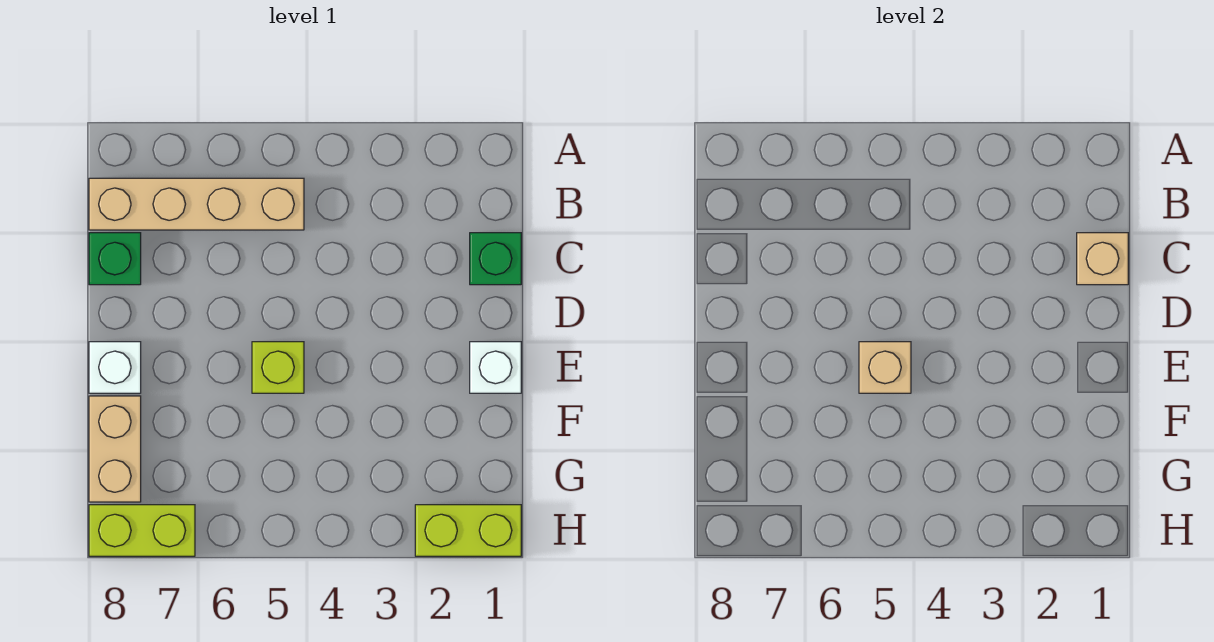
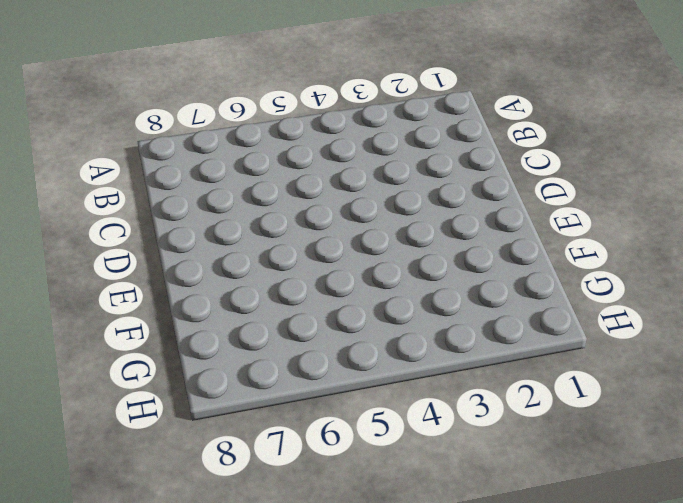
none -> tan brick B5:B8 level 1
none -> green brick C1 level 1

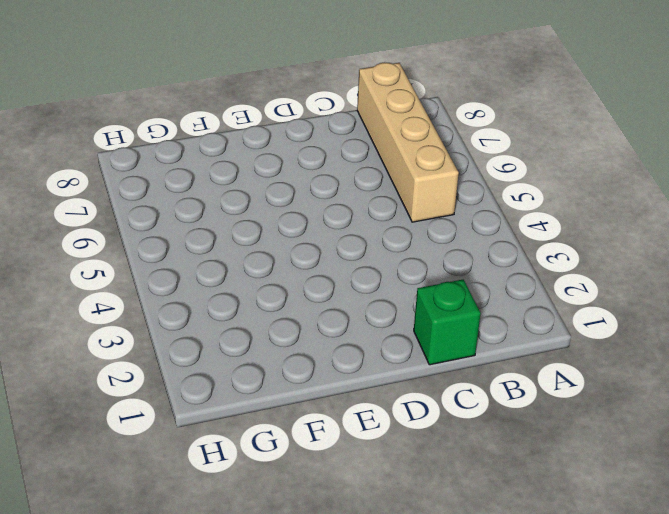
none -> green brick C8 level 1
none -> white brick E1 level 1

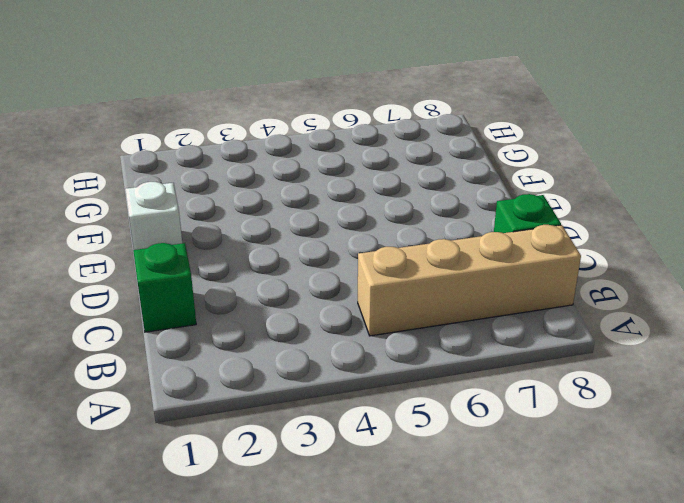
none -> lime brick E5 level 1
none -> white brick E8 level 1

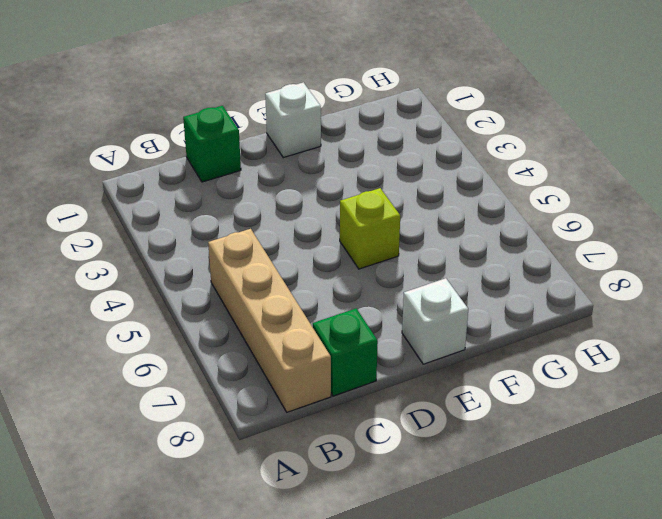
none -> tan brick F8:G8 level 1
none -> lime brick H1:H2 level 1

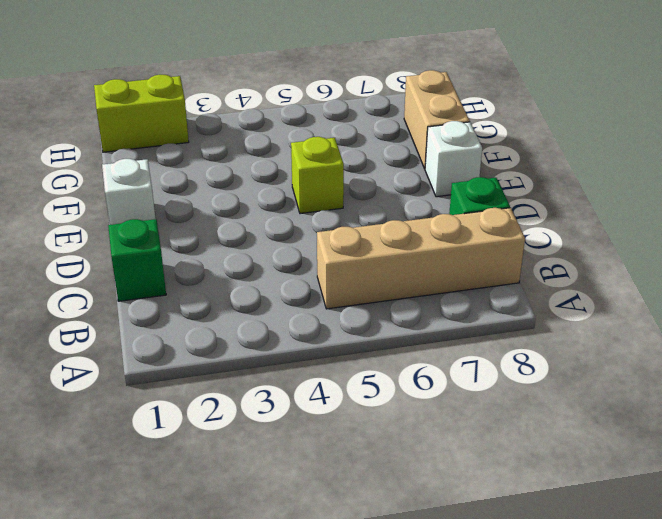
none -> lime brick H7:H8 level 1
none -> tan brick C1 level 2

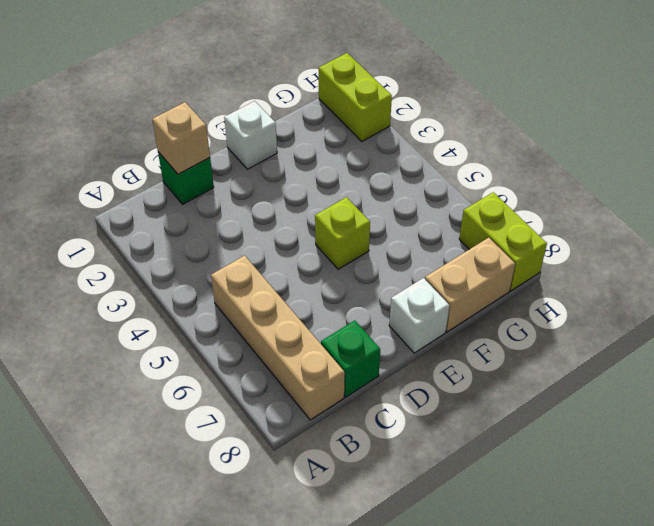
none -> tan brick E5 level 2

